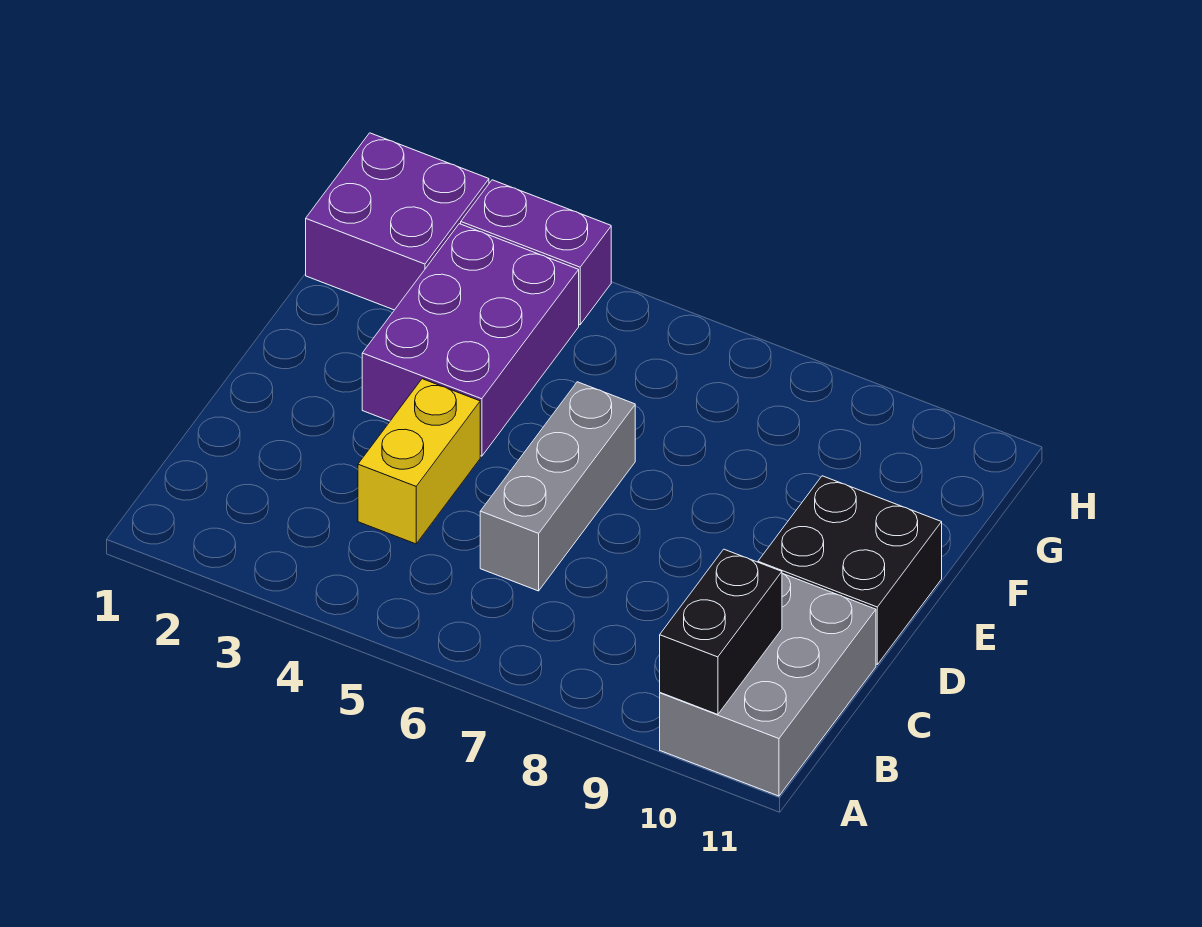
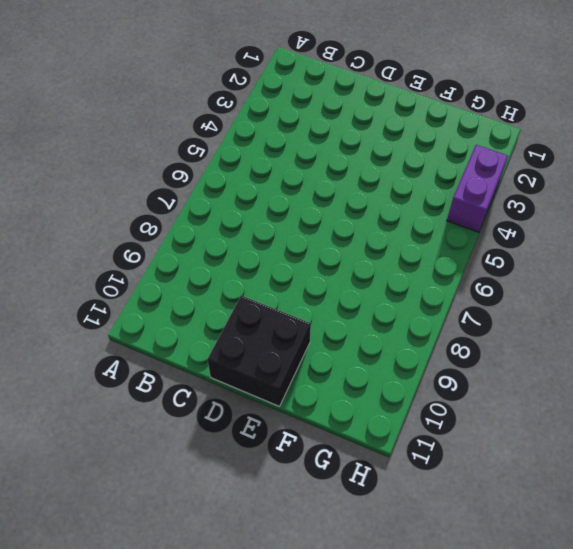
none -> grey brick A10:C11 level 1
none -> yellow brick C4:D4 level 1

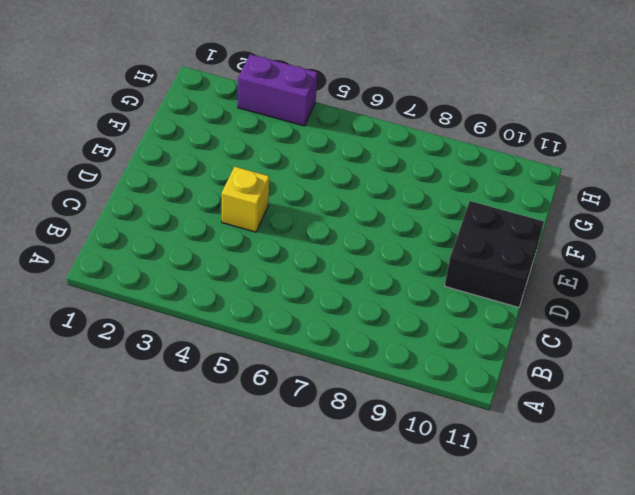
yellow brick D4 level 1 -> yellow brick C4:D4 level 1
none -> grey brick A10:C11 level 1
none -> grey brick C6:E6 level 1

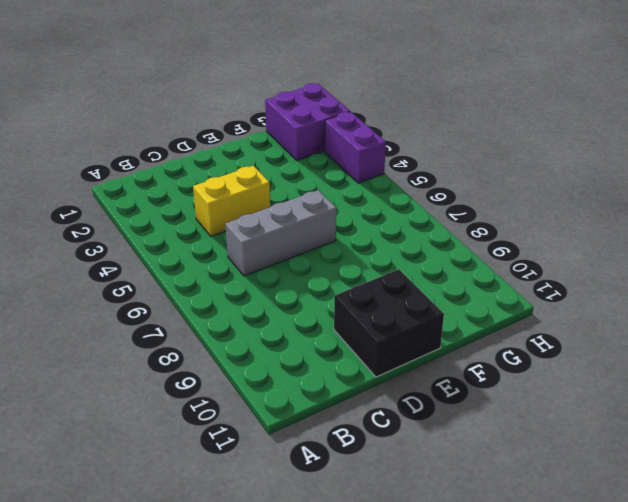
none -> grey brick A10:C11 level 1
none -> purple brick E3:G4 level 1

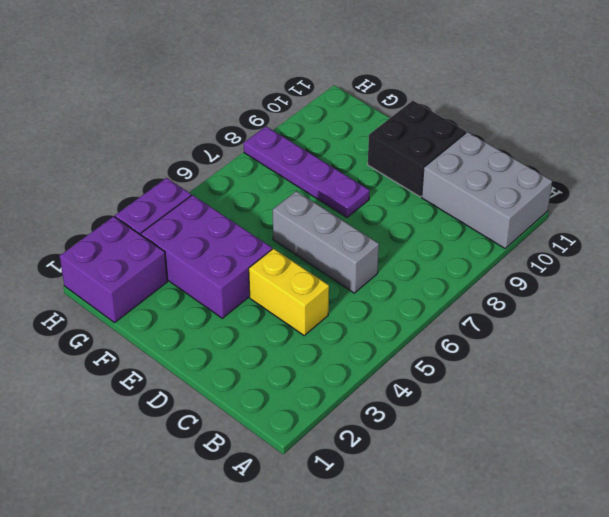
purple plate E8:H8 level 1 -> none
none -> black brick A10:B10 level 2

